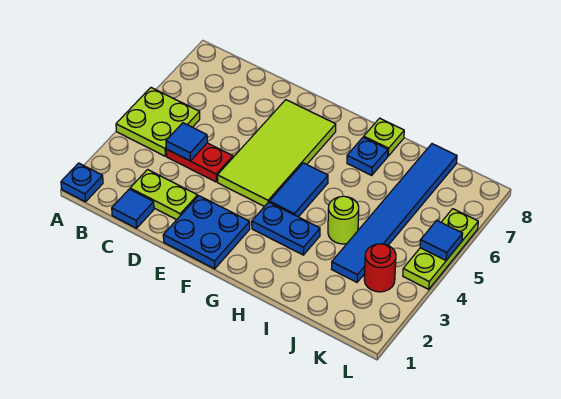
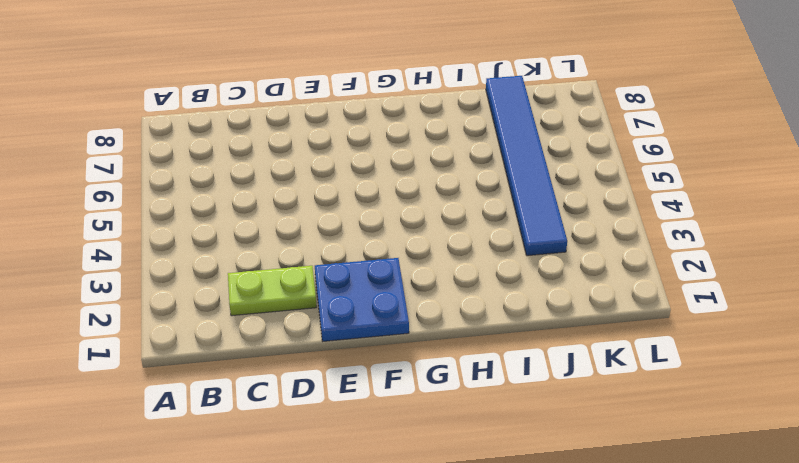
none -> blue plate A1 level 1
none -> lime plate A4:B5 level 1
none -> blue tile C1 level 1

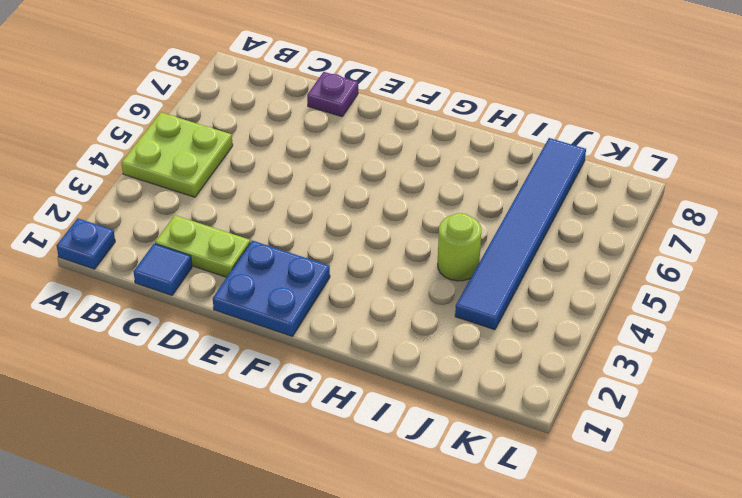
purple plate D8 level 1 -> none
none -> red plate C4:D4 level 1
none -> lime tile E4:F7 level 1
none -> blue plate G3:H3 level 1

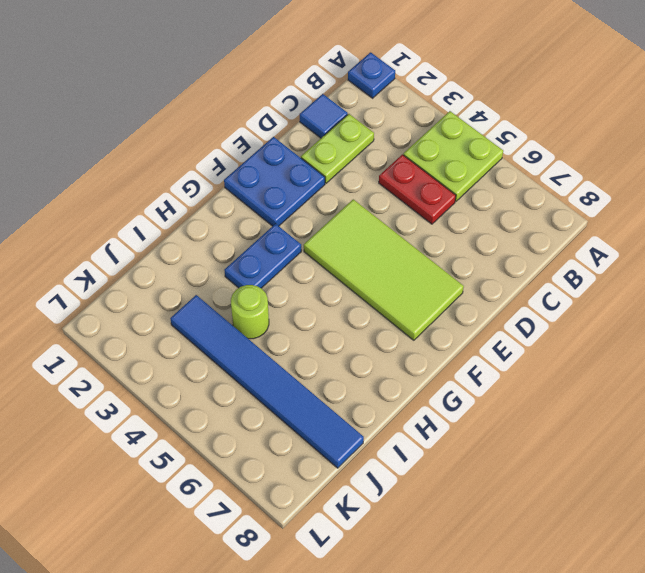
red plate C4:C5 level 1 -> red plate C4:D4 level 1
none -> blue tile G4:G5 level 1
none -> blue plate H7 level 1
none -> lime plate H8 level 1

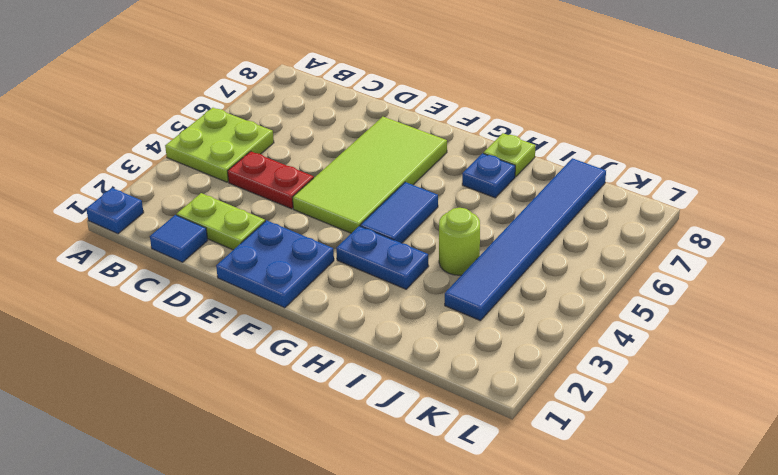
none -> red round brick K3 level 1
none -> lime plate L4:L6 level 1
none -> blue tile C4 level 2

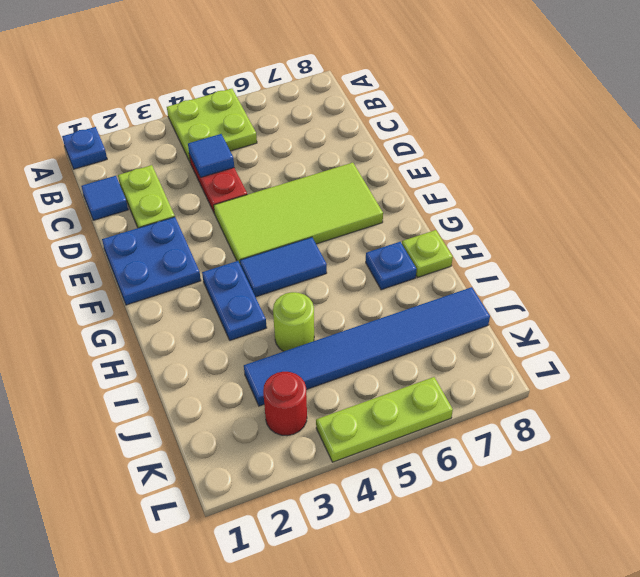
none -> blue tile L5 level 2

